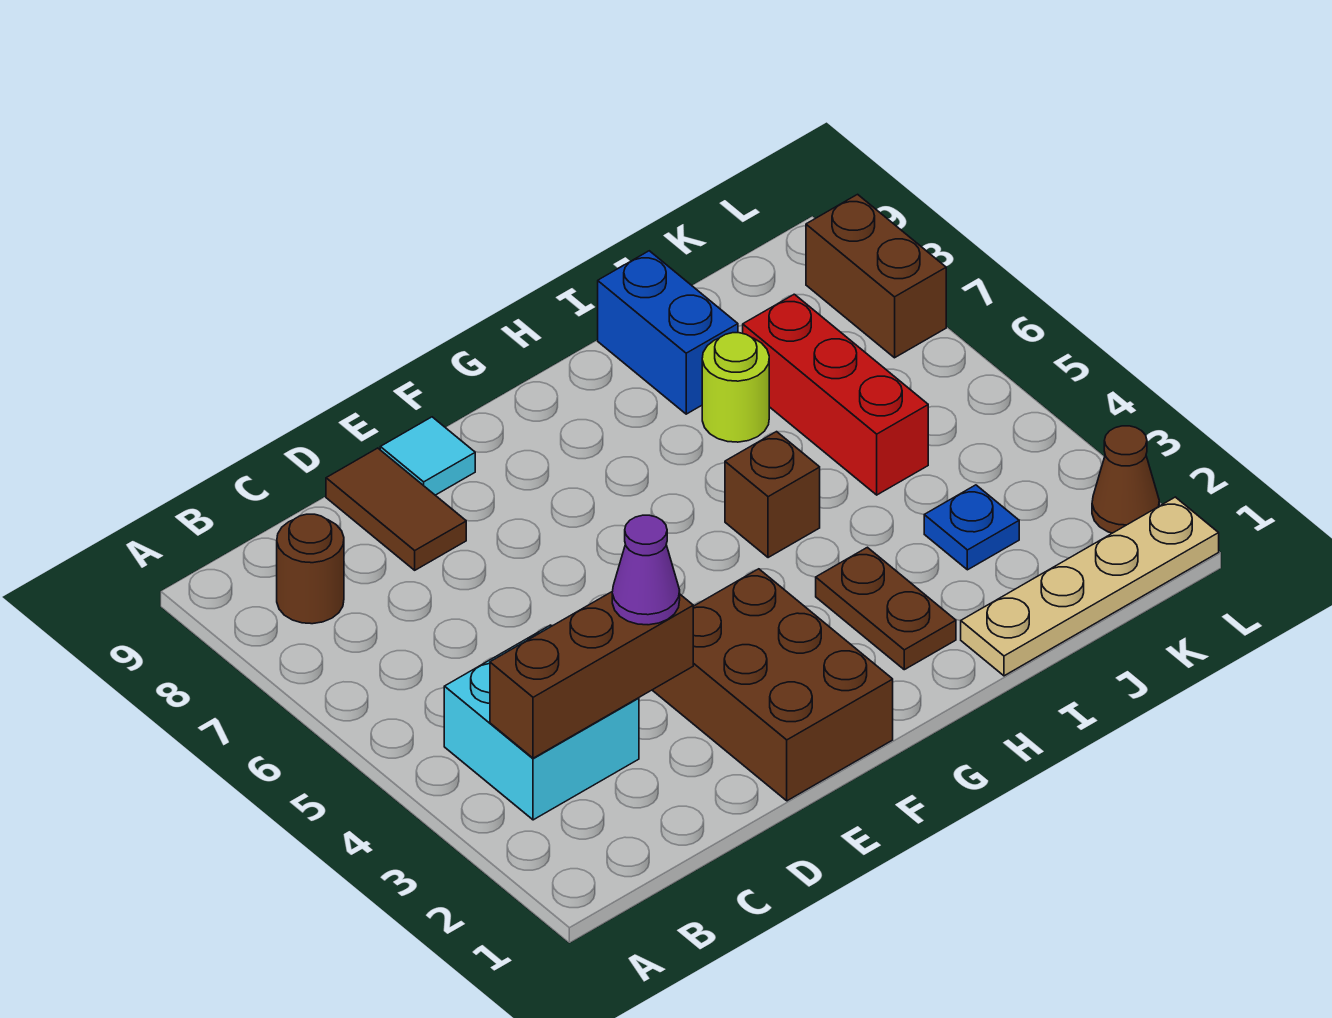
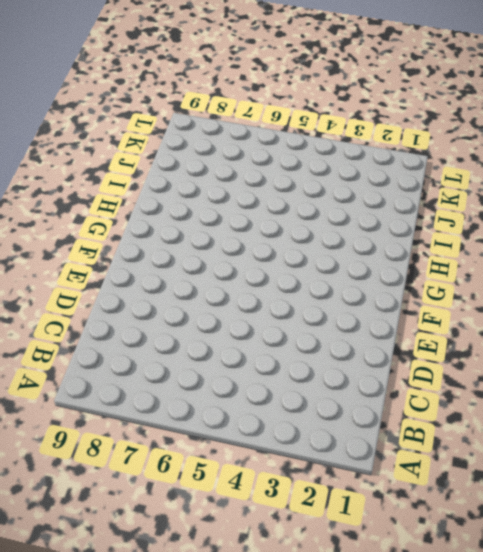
none -> cyan brick B3:C4 level 1
none -> brown round brick B8 level 1
none -> brown tile D8:D9 level 1

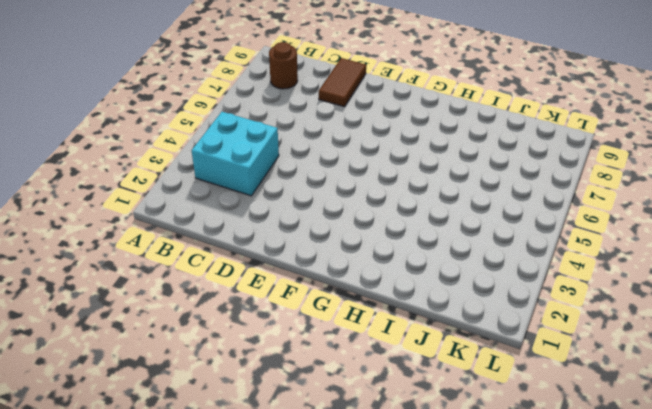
none -> brown brick E1:F3 level 1
none -> cyan tile E9 level 1
none -> brown plate H2:H3 level 1

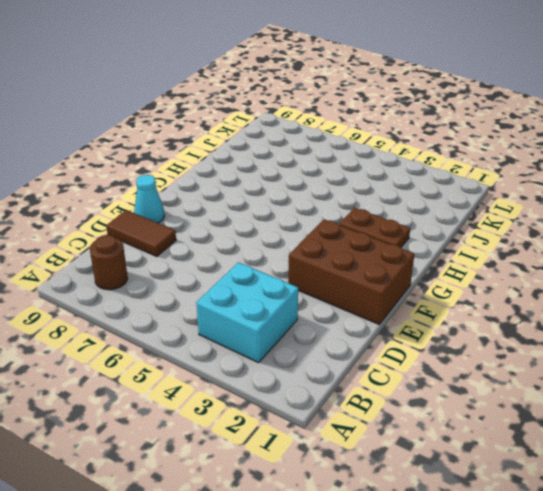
cyan cone E9 level 1 -> cyan tile E9 level 1
none -> brown brick H5 level 1
none -> tan plate I1:L1 level 1
none -> lime round brick I7 level 1

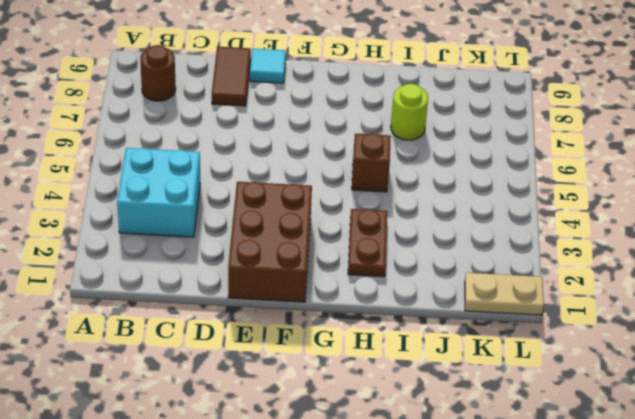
tan plate K1:L1 level 1 -> tan plate I1:L1 level 1
none -> blue brick I8:I9 level 1
none -> blue plate J3 level 1
none -> red brick J5:J7 level 1

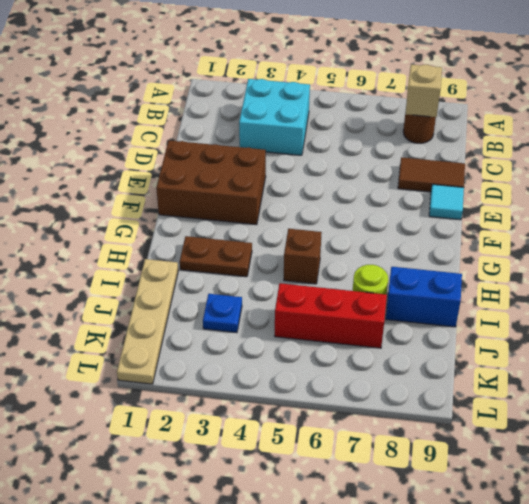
tan brick B8 level 2 -> none
none -> brown cone L2 level 1
none -> brown brick L7:L8 level 1
none -> brown brick B3:D3 level 2

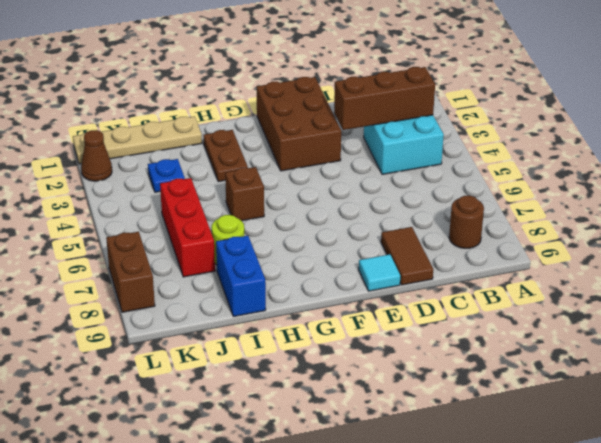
none -> purple cone D3 level 3

